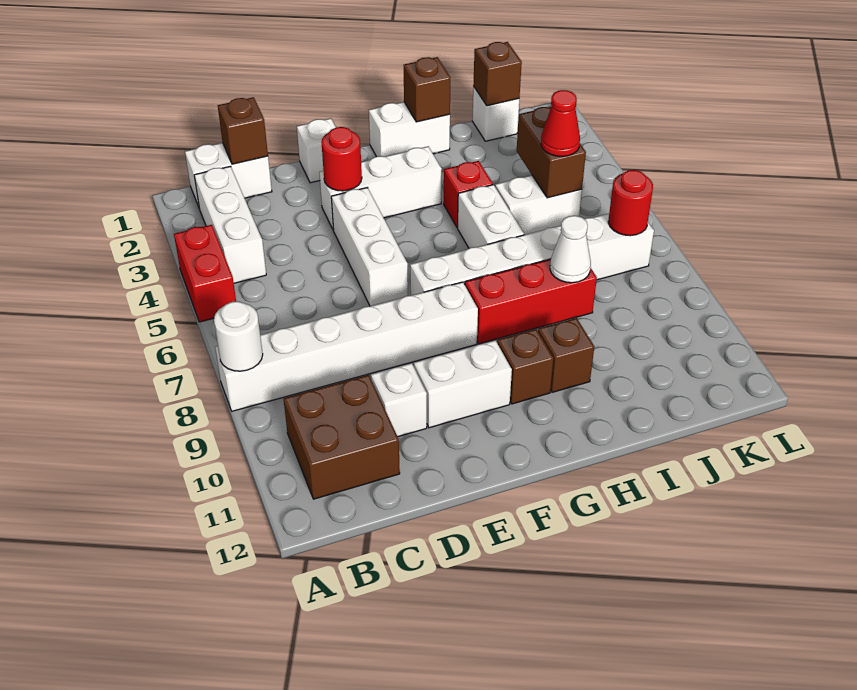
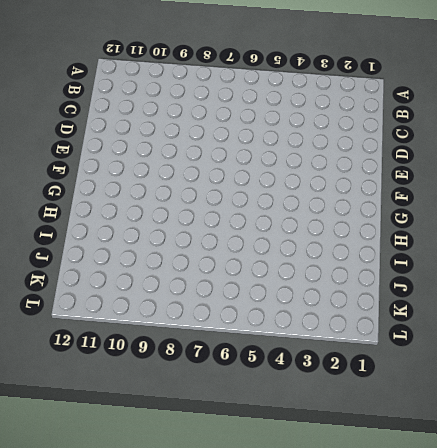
none -> red brick A4:A5 level 1
none -> white brick A8:F8 level 1
none -> white brick B1:C1 level 1

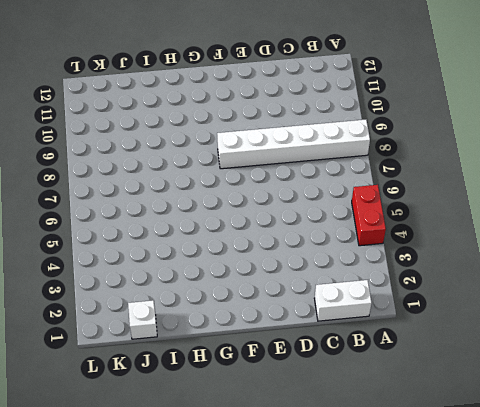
none -> white brick B2:B4 level 1
none -> brown brick B10:C11 level 1
none -> white brick D10 level 1

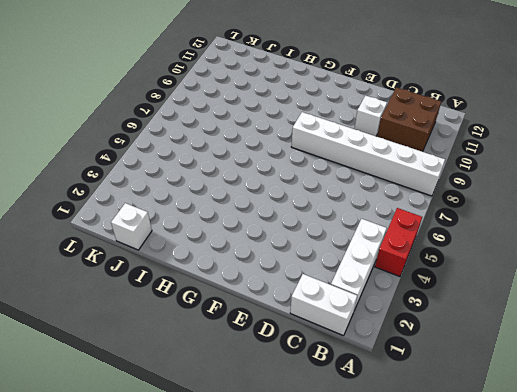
none -> white brick E1 level 1
none -> white brick E3:G3 level 1
none -> white brick E4:E6 level 1

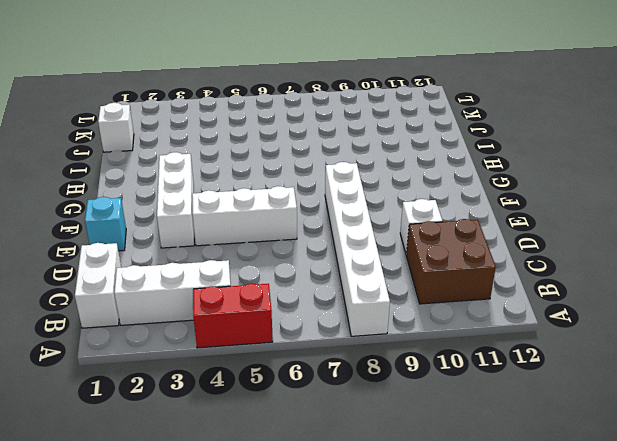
cyan brick E1 level 1 -> white brick E1 level 1
none -> white brick E10:F10 level 1
none -> white brick F7:K7 level 1
none -> white brick G1:H1 level 1

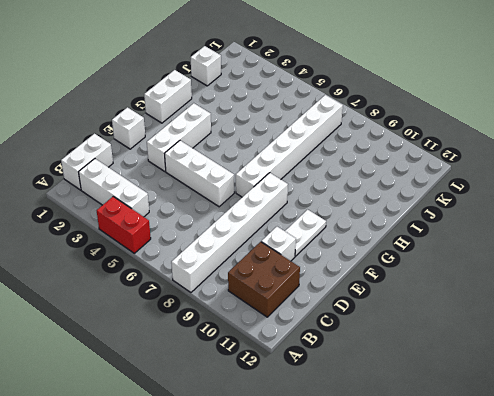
white plate E10:F10 level 1 -> white brick E10:F10 level 1
none -> red brick G8:I8 level 1
none -> brown brick G10 level 1
none -> red brick H4 level 1

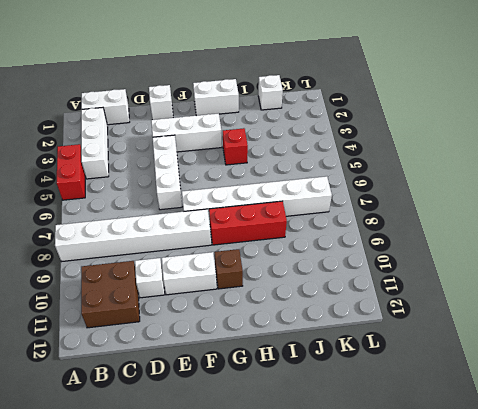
none -> white brick H5:H6 level 1
none -> brown brick H10 level 1
none -> white brick I5:J5 level 1

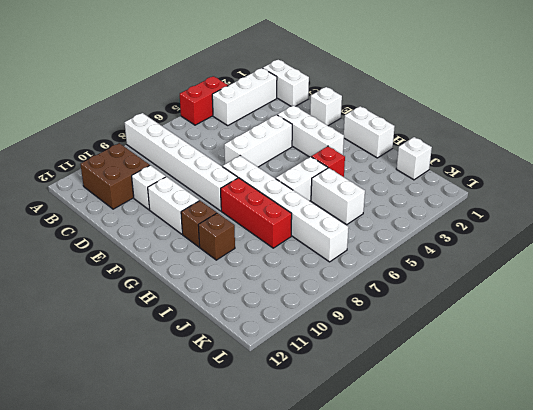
none -> white round brick A8 level 2
none -> brown brick C1 level 2
none -> red round brick E3 level 2

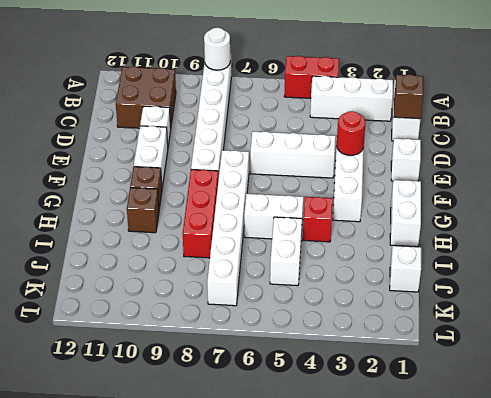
none -> brown brick H1 level 2
none -> white cone I8 level 2
none -> brown brick J1 level 2

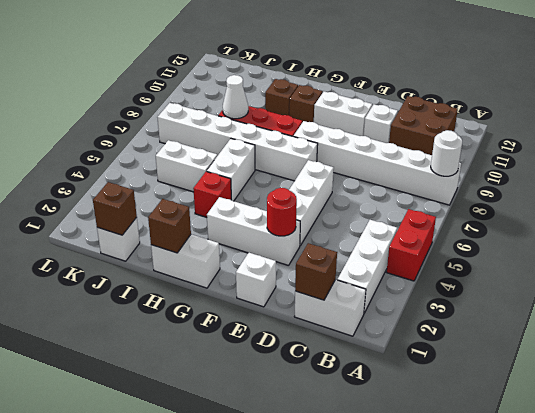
none -> brown brick J4:J5 level 2
none -> red round brick K7 level 2
none -> red cone J5 level 3

